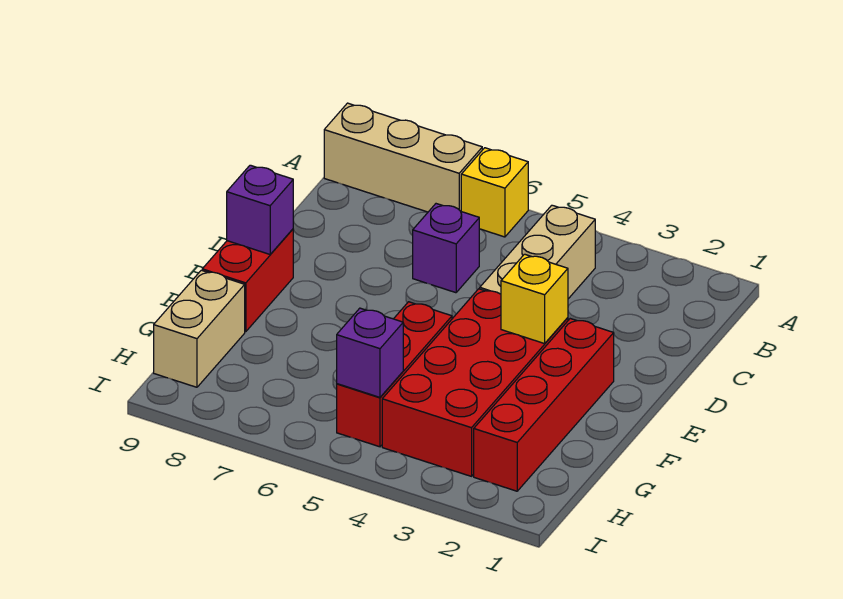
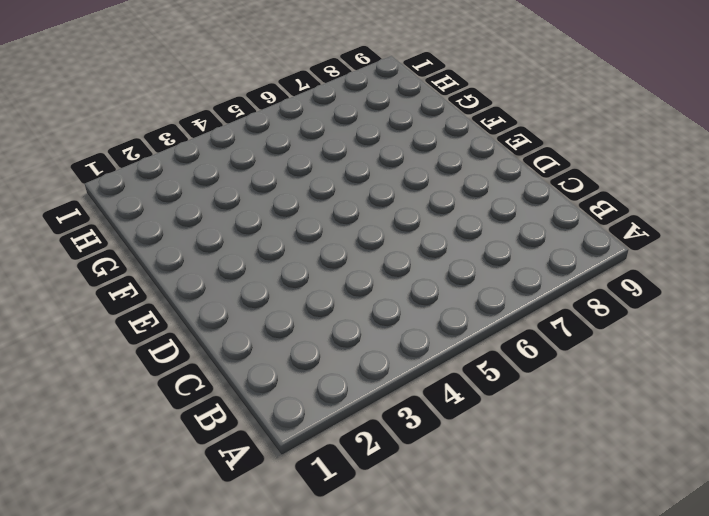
none -> yellow brick A6 level 1
none -> tan brick A7:A9 level 1
none -> tan brick B4:D4 level 1

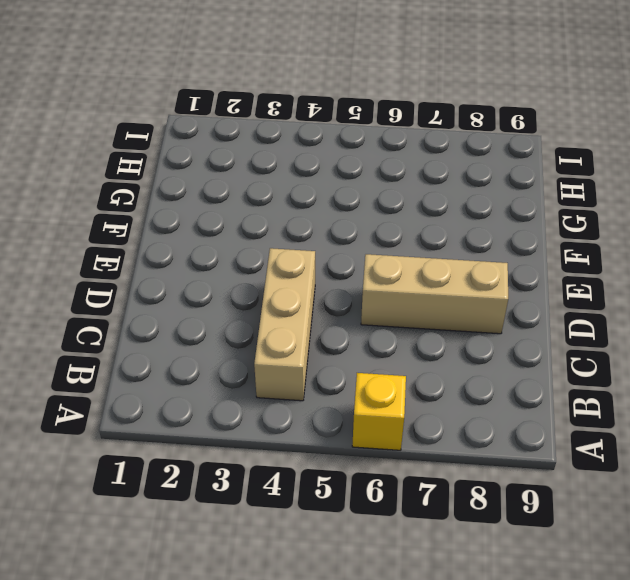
tan brick D6:D8 level 1 -> tan brick A7:A9 level 1
none -> purple brick C6 level 1
none -> red brick E2:H2 level 1
none -> red brick E3:H4 level 1

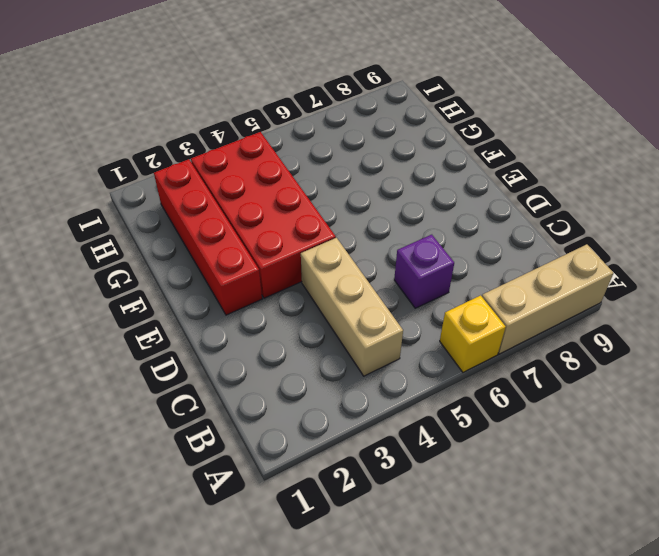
none -> red brick E9:F9 level 1
none -> red brick F5:H5 level 1
none -> tan brick G9:H9 level 1

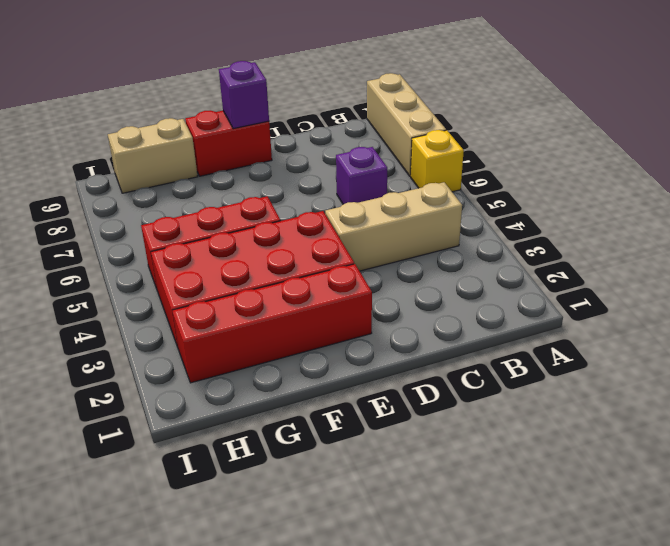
none -> yellow brick E3 level 2
none -> purple brick H5 level 2

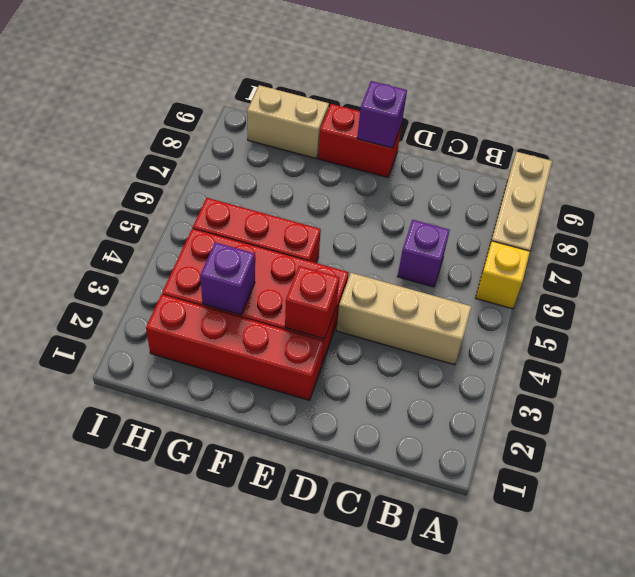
red brick E3 level 2 -> yellow brick E3 level 2
purple brick G3 level 2 -> purple brick H5 level 2

